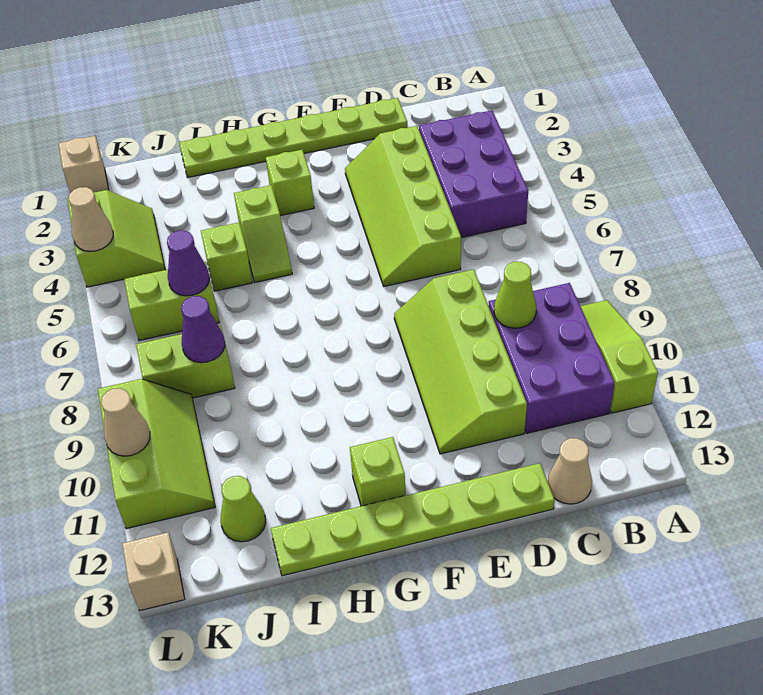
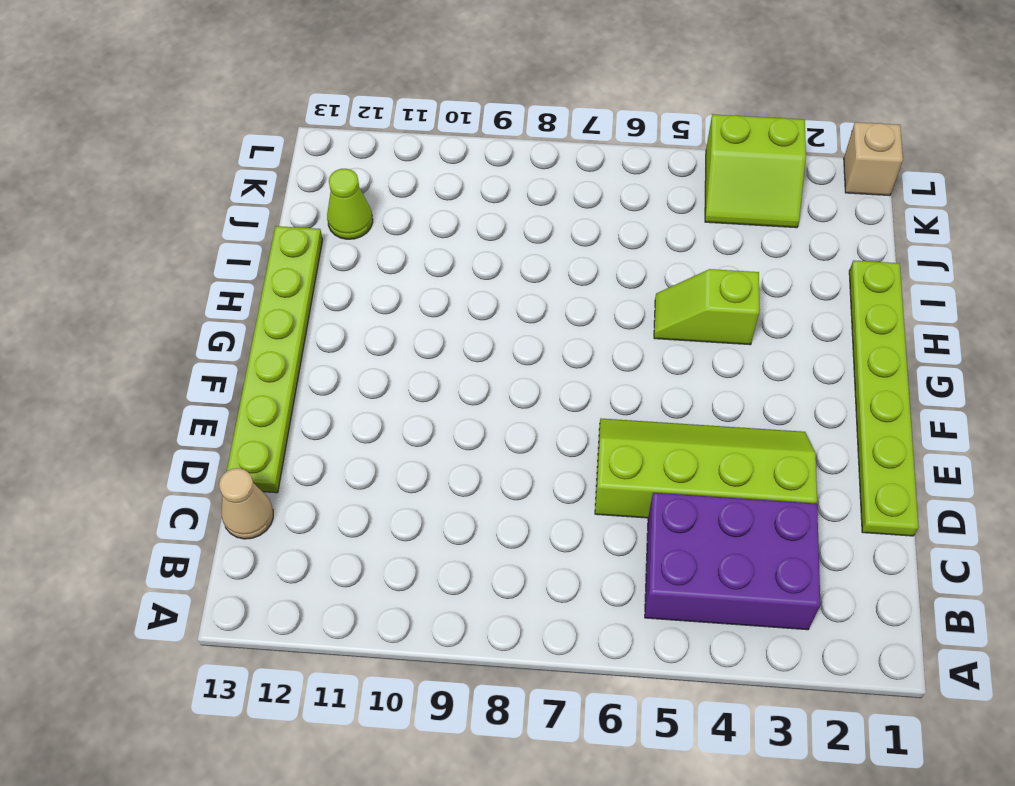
none -> lime slope A9:A11 level 1 top 11
none -> purple brick B9:C11 level 1
none -> lime slope D8:E11 level 1 top D

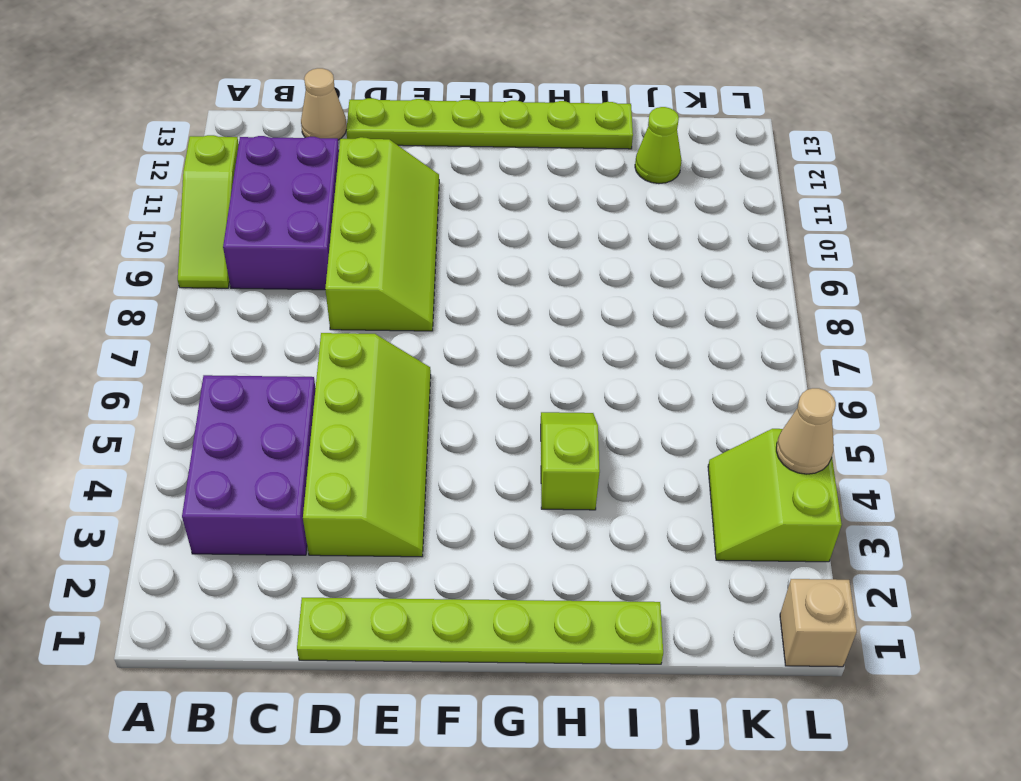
none -> lime brick G3 level 1
none -> lime brick G12 level 1
none -> lime brick I5 level 1

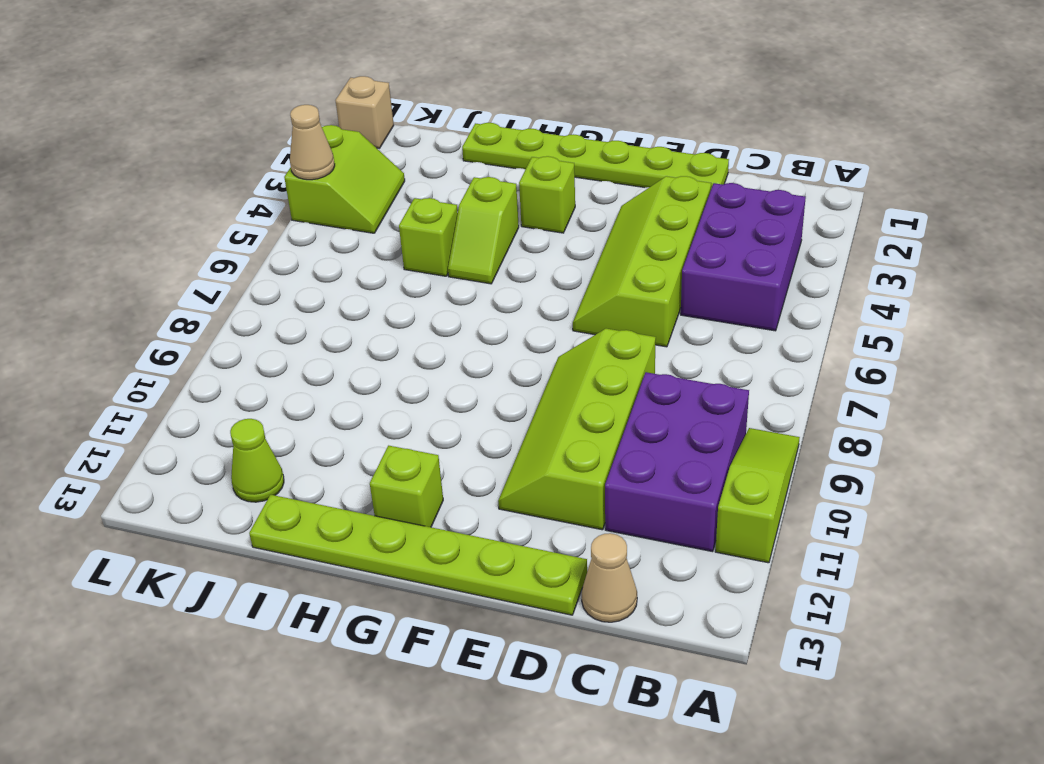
none -> lime brick J6:K6 level 1
none -> lime brick J8:K8 level 1
none -> lime slope K9:L11 level 1 top L

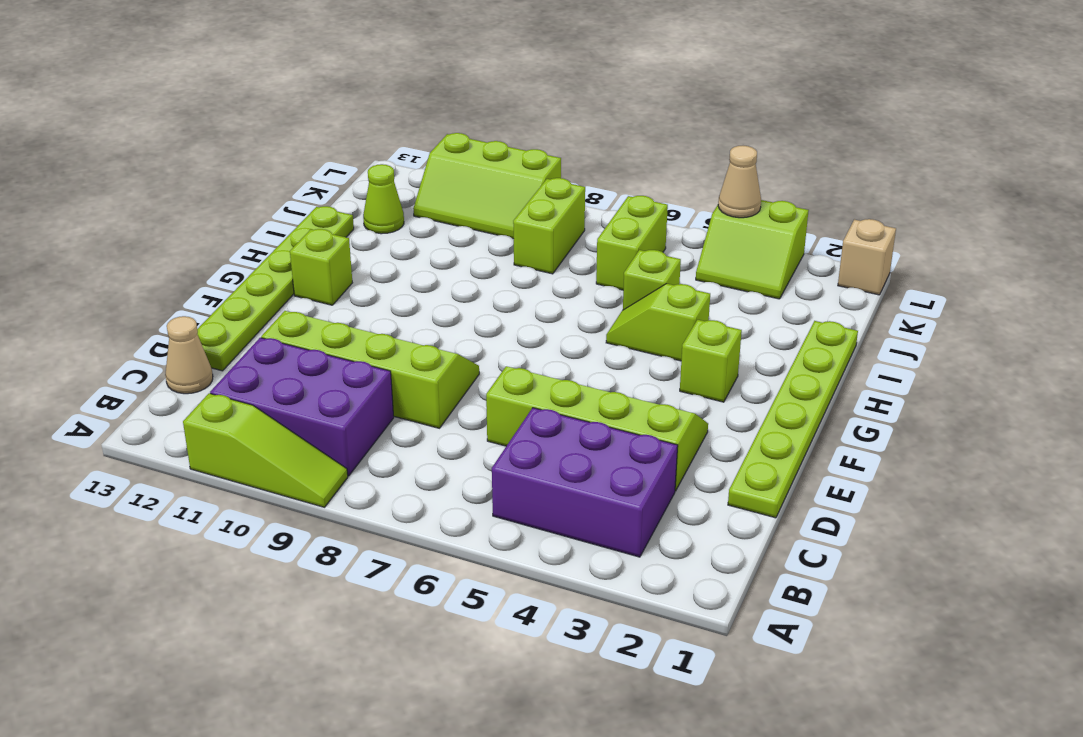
none -> tan brick L13 level 1
none -> lime cone C9 level 2
none -> purple cone J6 level 2

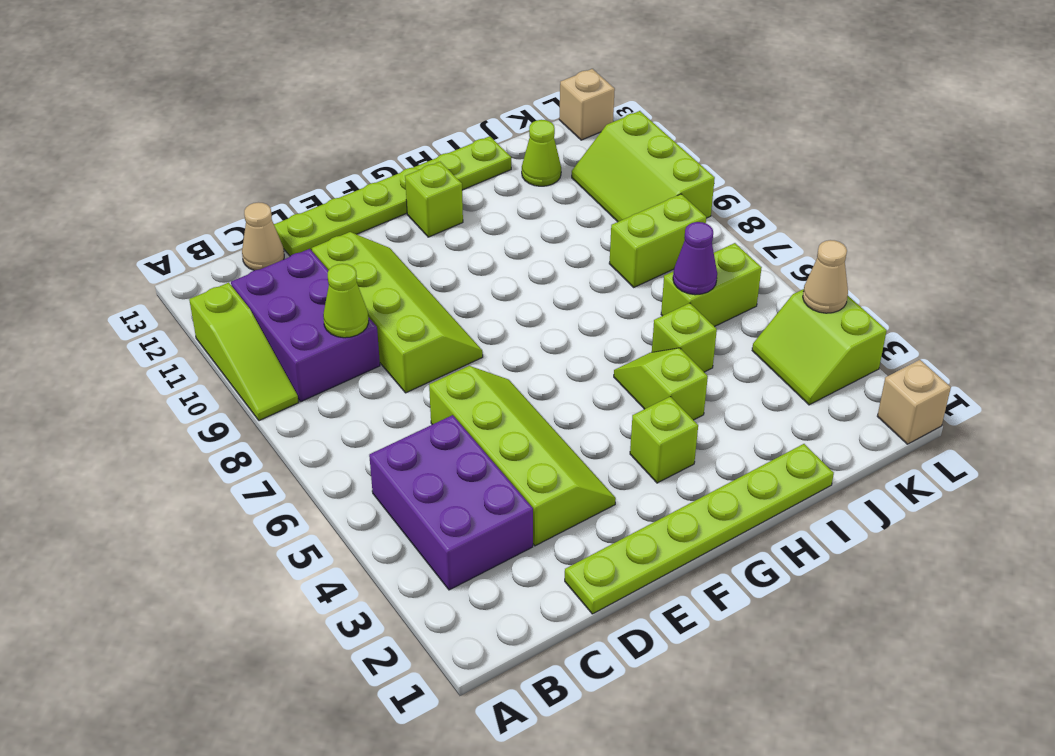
none -> purple cone J8 level 2
none -> tan cone L10 level 2

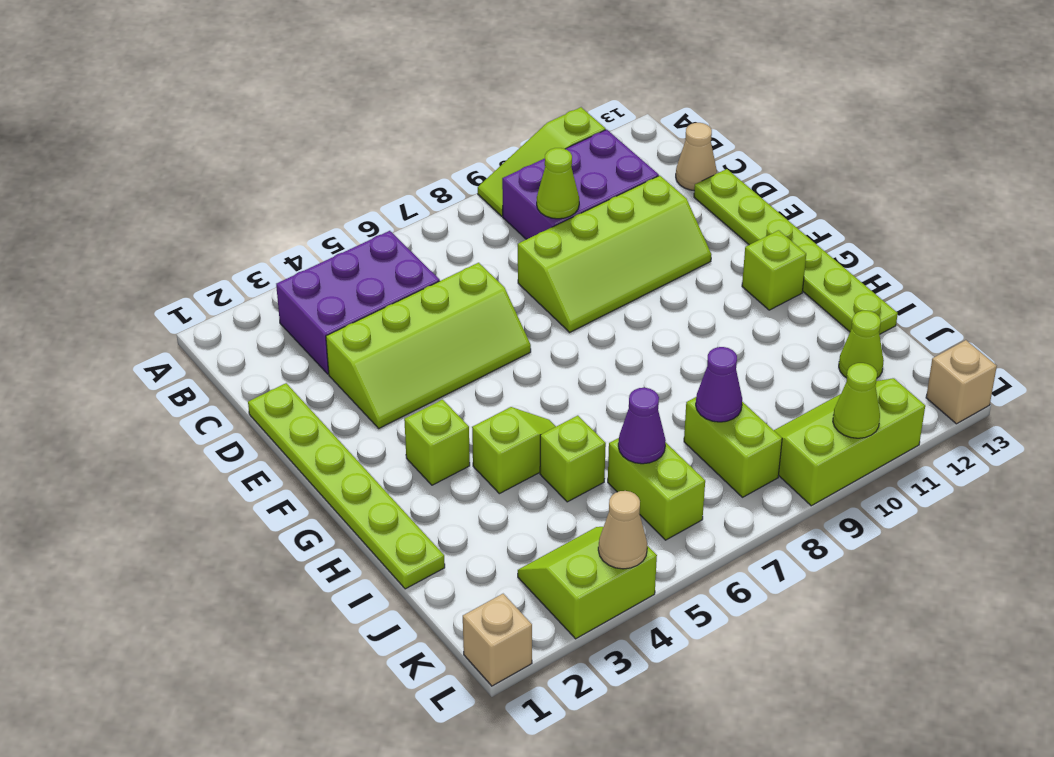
lime cone L10 level 2 -> tan cone L10 level 2

